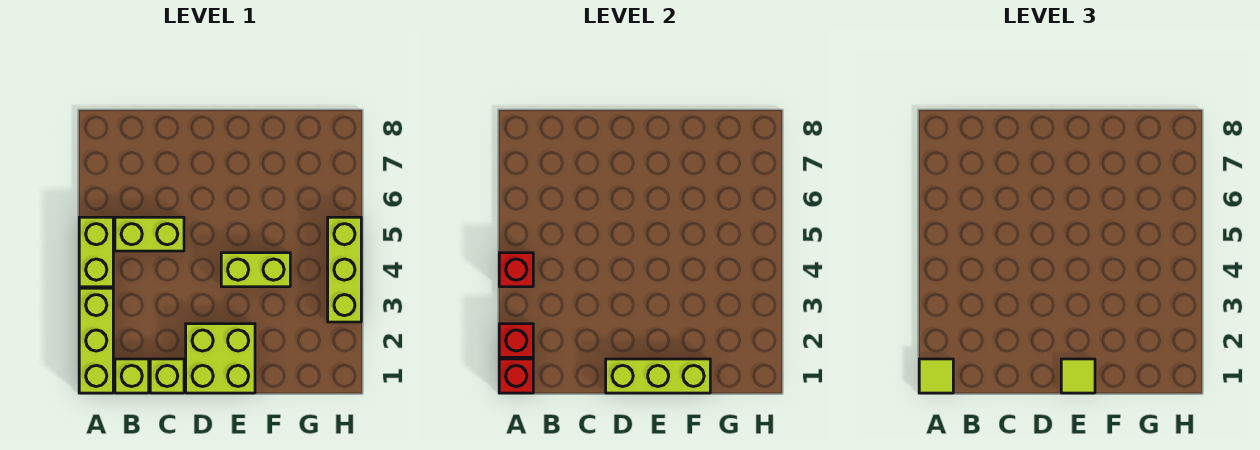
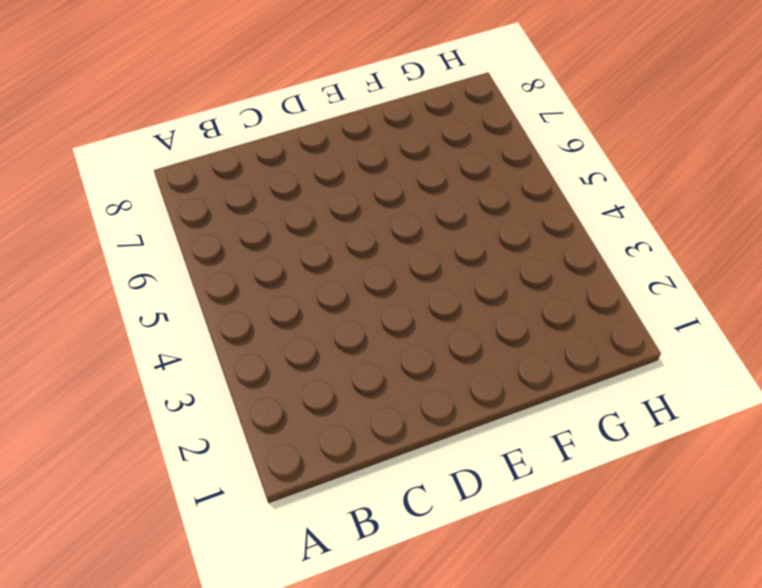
none -> lime brick A1:A3 level 1
none -> lime brick A4:A5 level 1
none -> lime brick B1 level 1

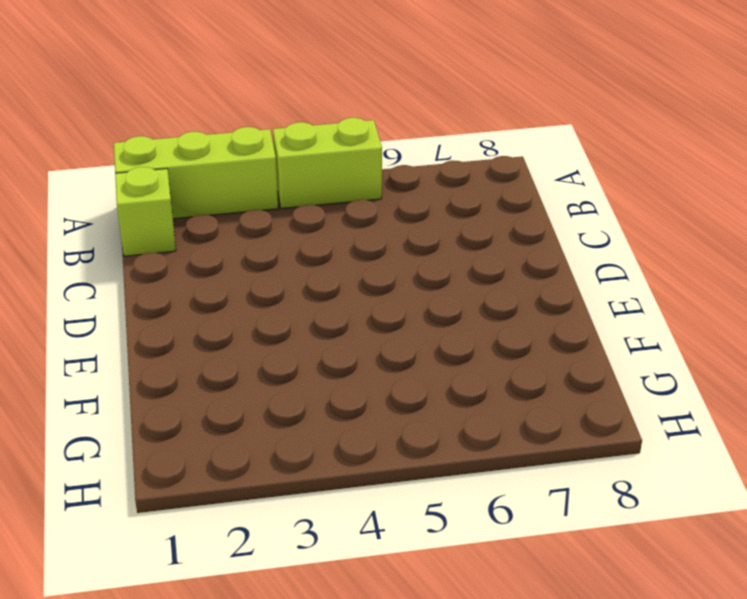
none -> lime brick B5:C5 level 1
none -> lime brick C1 level 1
none -> lime brick D1:E2 level 1

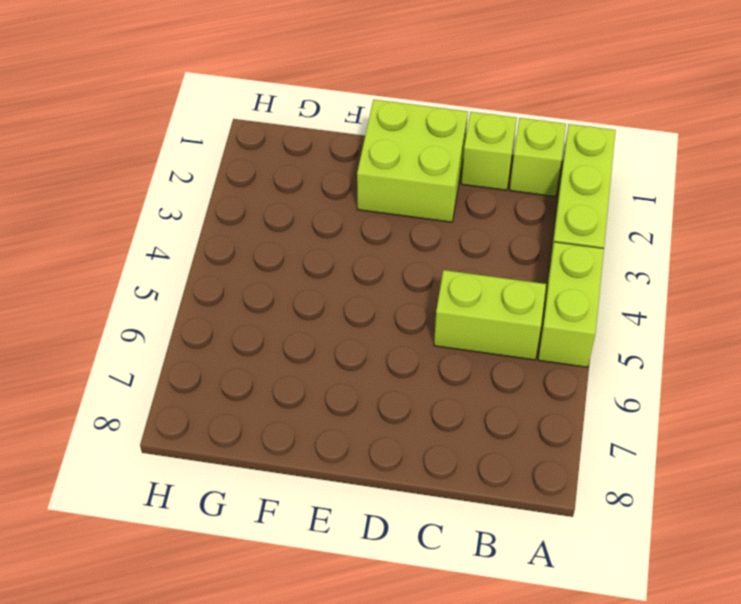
none -> lime brick E4:F4 level 1
none -> lime brick H3:H5 level 1
none -> red brick A1 level 2

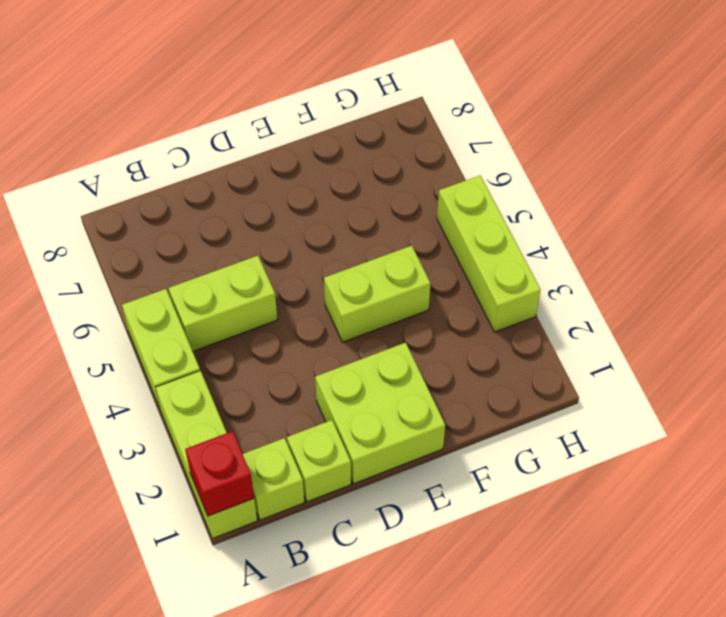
none -> red brick A2 level 2
none -> red brick A4 level 2
none -> lime brick D1:F1 level 2

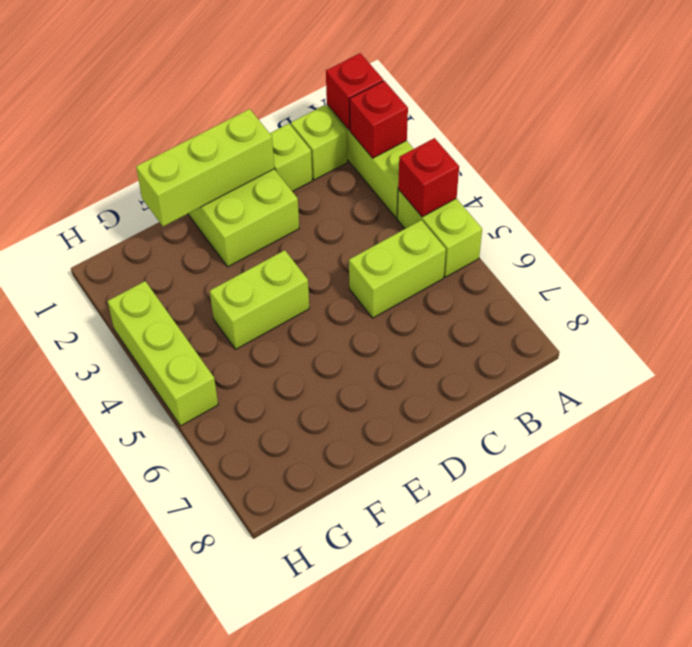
none -> lime tile A1 level 3
none -> lime tile E1 level 3

